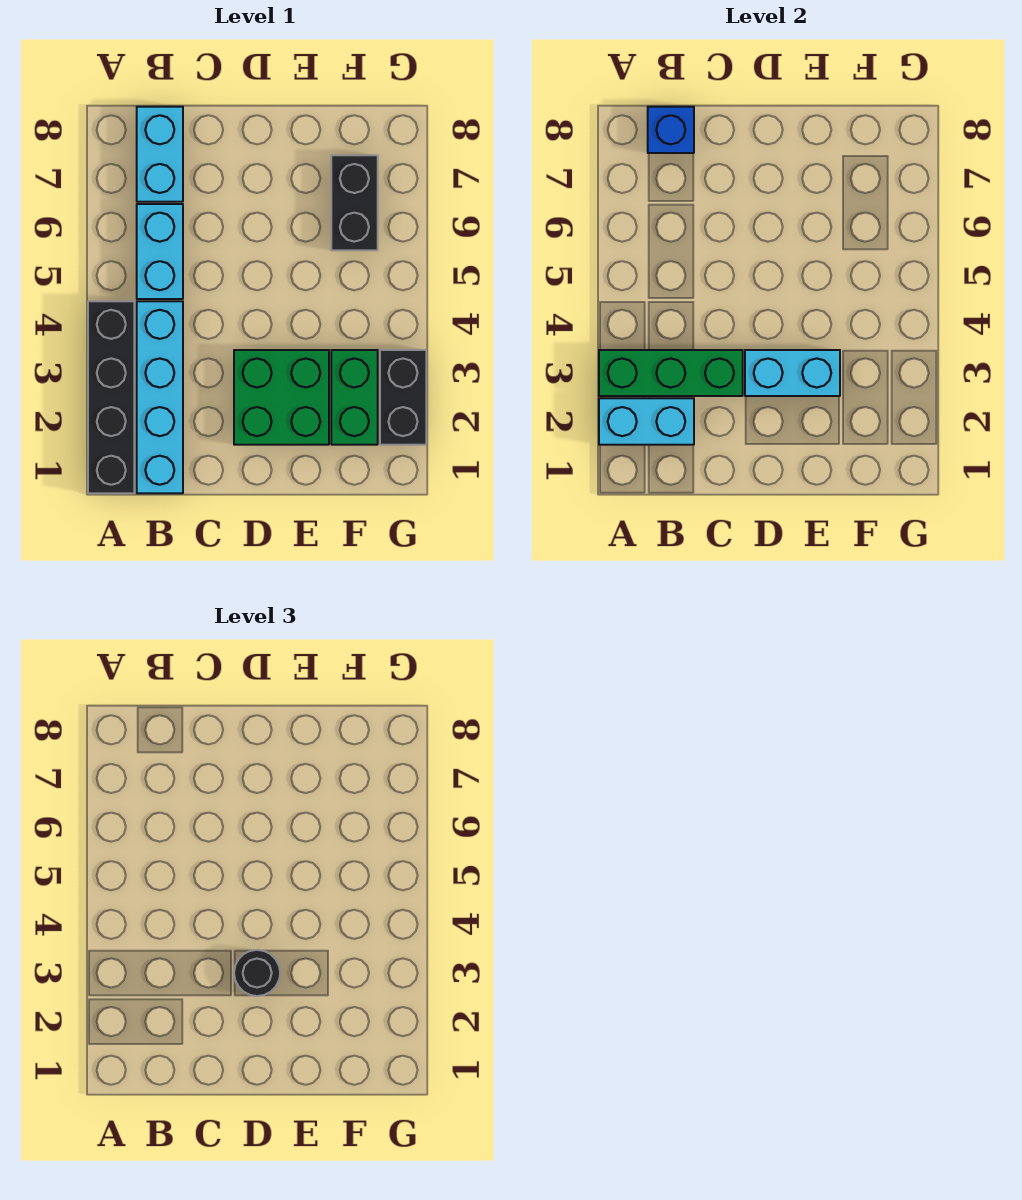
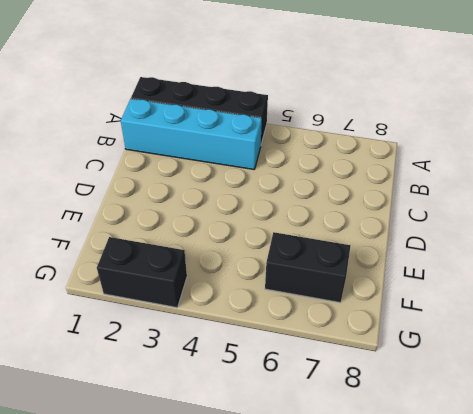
none -> cyan brick B5:B6 level 1
none -> cyan brick B7:B8 level 1
none -> green brick D2:E3 level 1

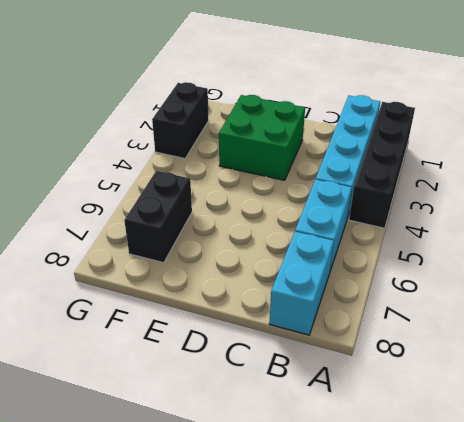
none -> green brick F2:F3 level 1
none -> cyan brick A2:B2 level 2
none -> green brick A3:C3 level 2

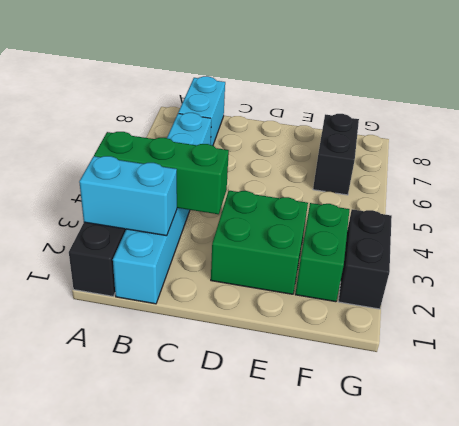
none -> blue brick B8 level 2
none -> cyan brick D3:E3 level 2
none -> black round brick D3 level 3

